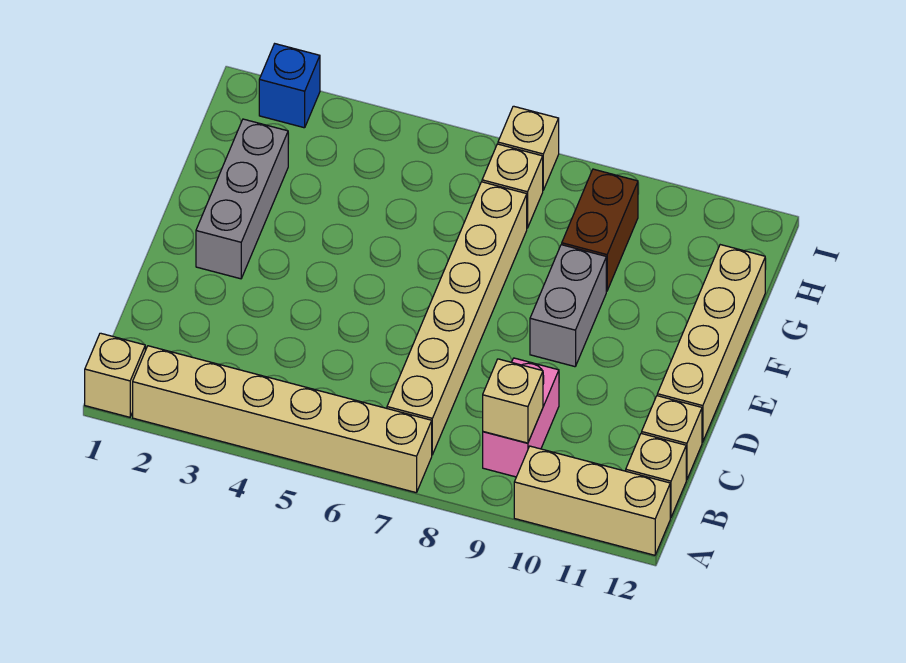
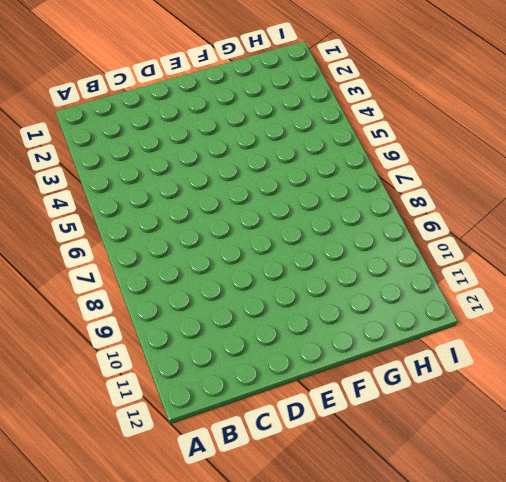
none -> tan brick A1 level 1
none -> tan brick A2:A7 level 1
none -> tan brick A10:A12 level 1

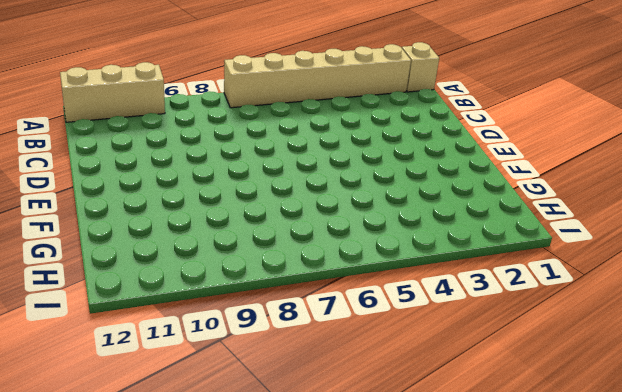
none -> tan brick B7:G7 level 1
none -> pink brick B9:C9 level 1
none -> tan brick B12 level 1

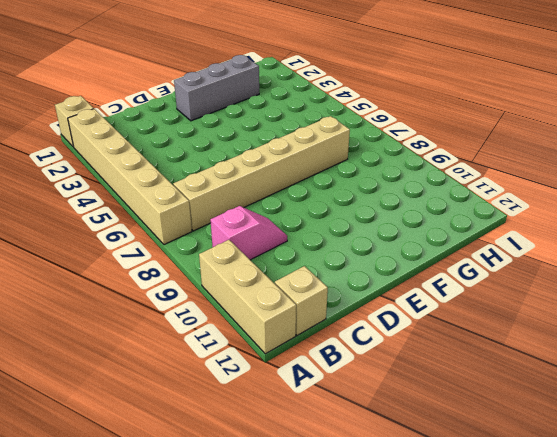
pink slope B9:C9 level 1 top B -> pink brick B9:C9 level 1
none -> tan brick C12 level 1
none -> tan brick D12:G12 level 1
none -> grey brick E9:F9 level 1

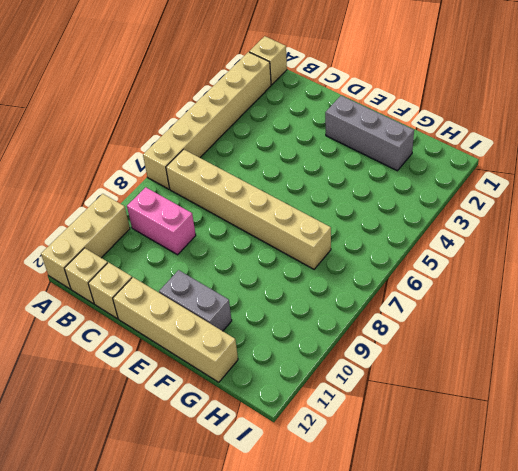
grey brick E11:F11 level 1 -> grey brick E9:F9 level 1
none -> brown brick G9:H9 level 1
none -> tan brick H7 level 1
none -> blue brick I2 level 1

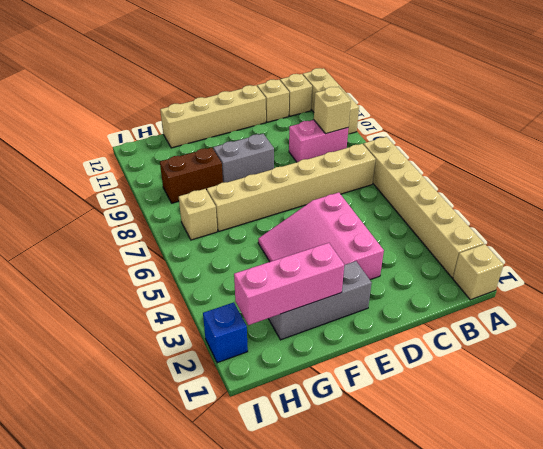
pink slope D3:F5 level 1 top D -> none
pink brick F2:H2 level 2 -> none
none -> tan brick I7 level 1

